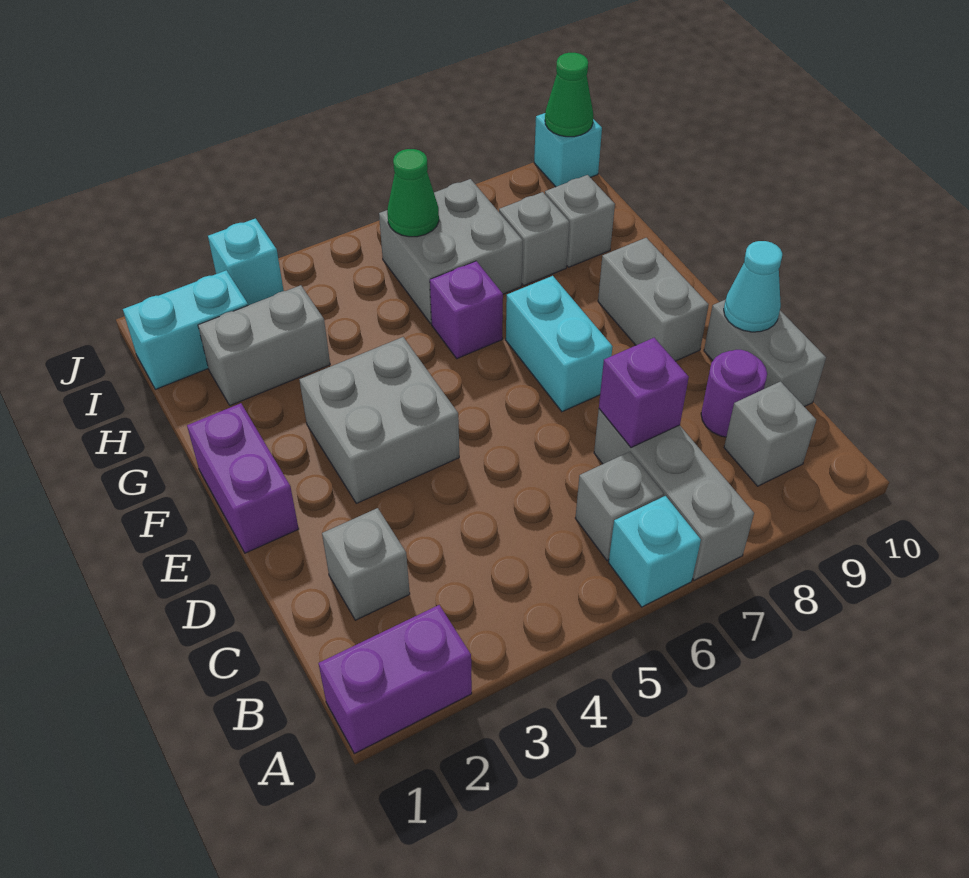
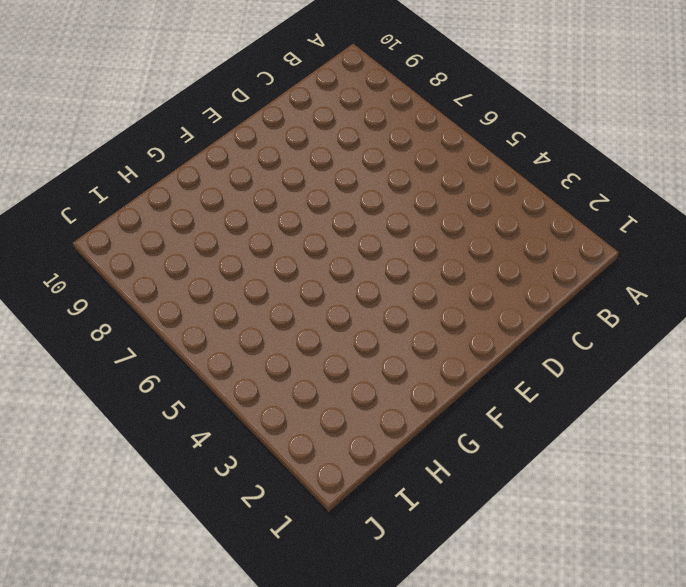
none -> purple brick A1:A2 level 1
none -> cyan brick A6 level 1
none -> grey brick A7:C7 level 1

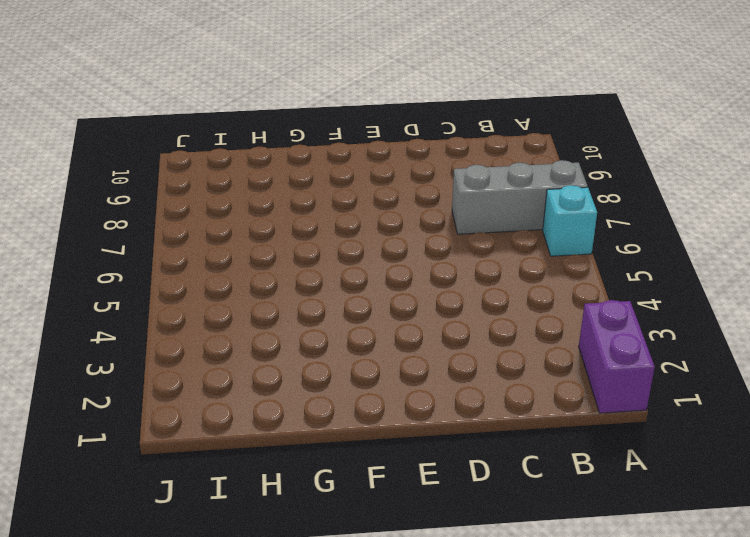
none -> grey brick B6 level 1
none -> grey brick B9 level 1
none -> grey brick C2 level 1

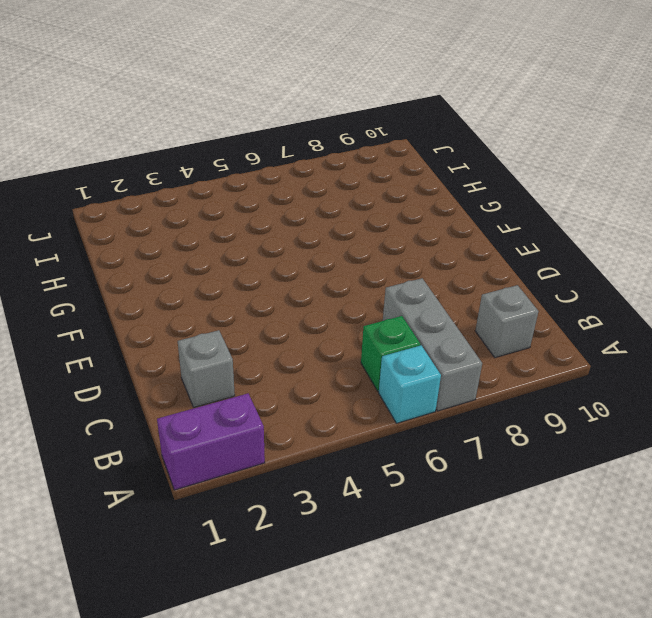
green brick B6 level 1 -> grey brick B6 level 1
none -> purple round brick C9 level 1
none -> grey brick C10:D10 level 1
none -> purple brick E1:F1 level 1

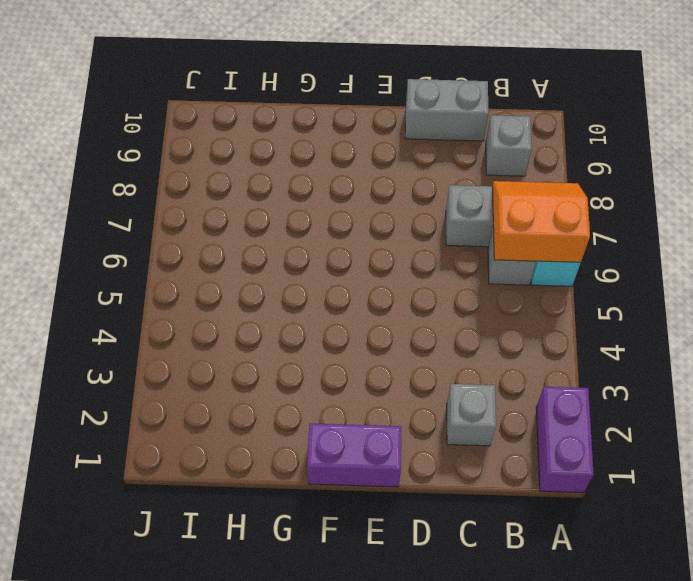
orange slope A6:B7 level 2 top 6 -> none
none -> purple round brick C9 level 1
none -> grey brick E3:F4 level 1
none -> cyan brick E7:F7 level 1

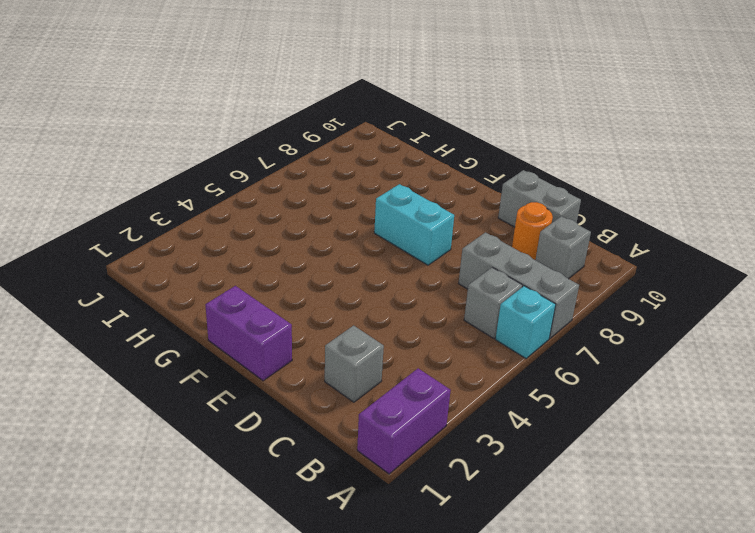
orange round brick C9 level 1 -> purple round brick C9 level 1
none -> grey brick E3:F4 level 1
none -> grey brick E9:F9 level 1
none -> purple brick G6 level 1

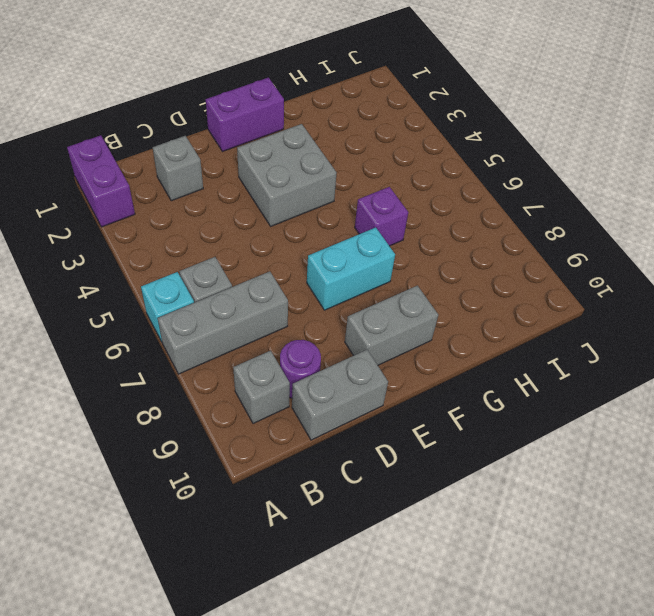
none -> grey brick H2:H3 level 1
none -> grey brick H6:I7 level 1
none -> grey brick H8 level 1

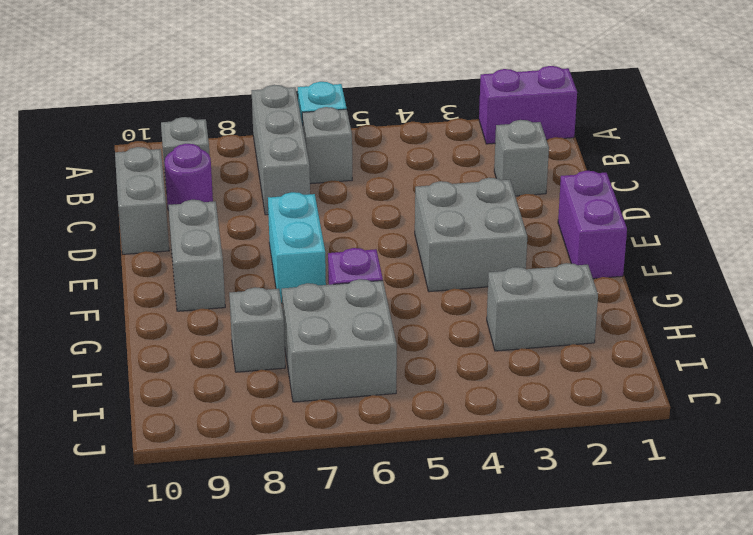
none -> grey brick H9 level 1
none -> cyan brick I1:I2 level 1
none -> cyan brick J3 level 1

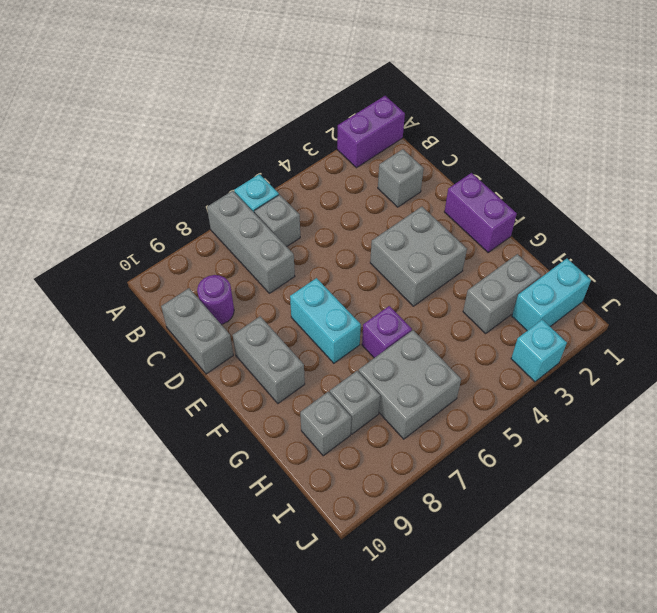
none -> grey brick B9 level 1
none -> cyan brick J10 level 1
none -> purple brick C7 level 2

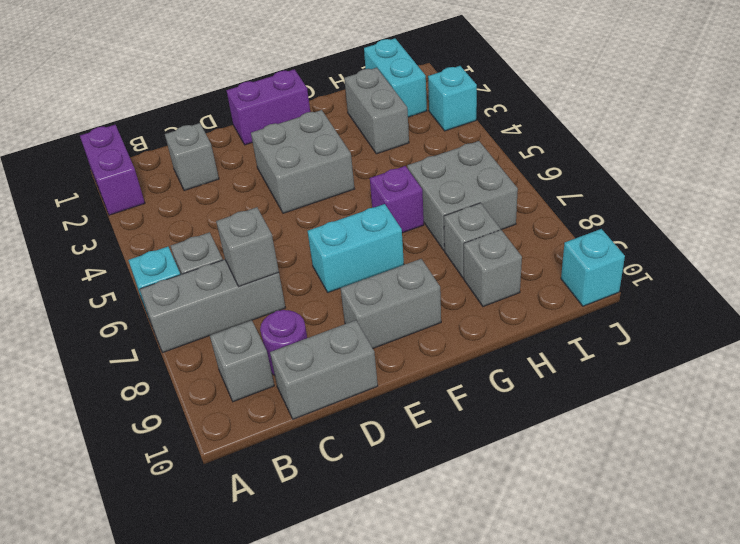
grey brick C7 level 2 -> purple brick C7 level 2
none -> cyan cone D10 level 2
none -> green cone I6 level 2
none -> green cone J10 level 2

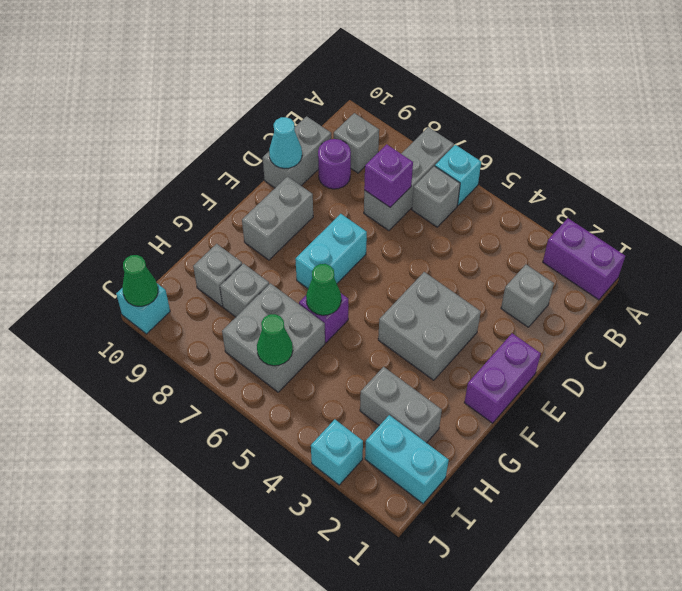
green cone G6 level 2 -> none

